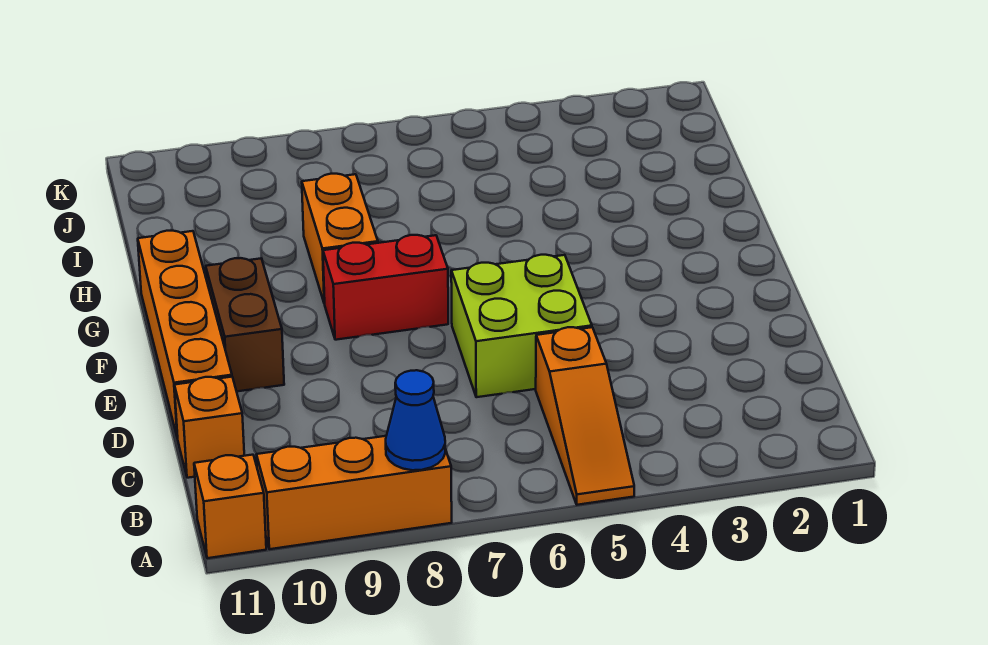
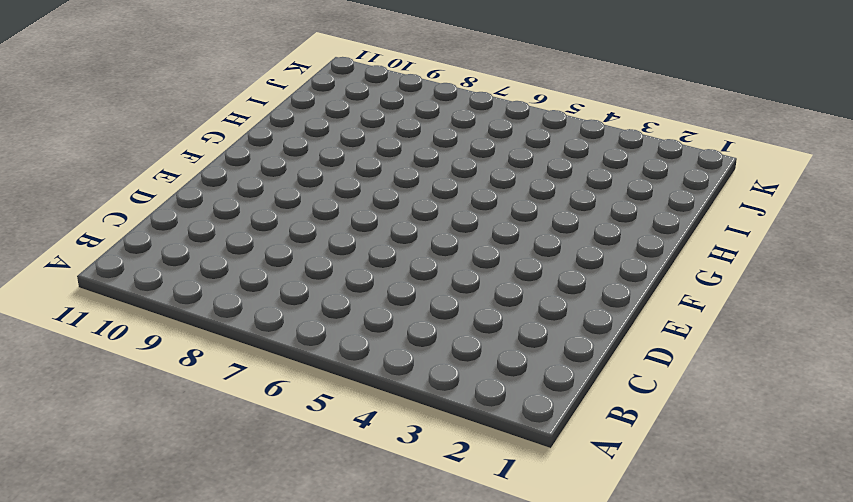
none -> orange slope A5:C5 level 1 top C
none -> orange brick A8:A10 level 1

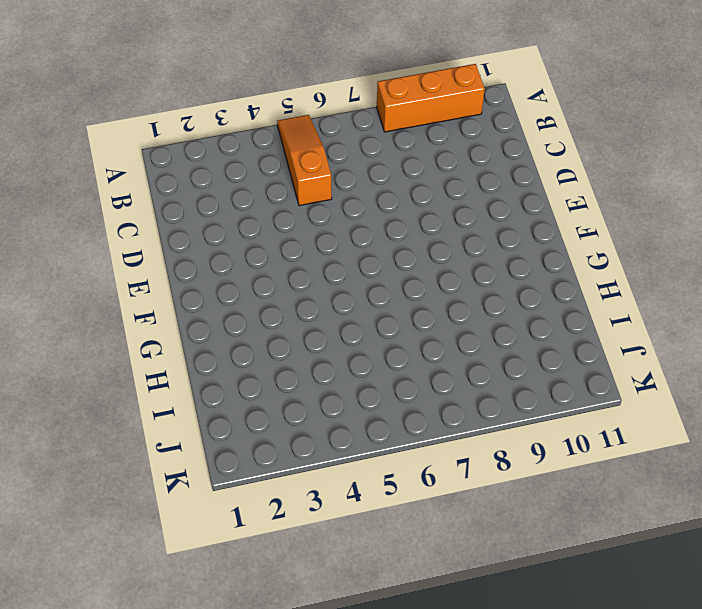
none -> orange brick A11 level 1
none -> orange brick C11 level 1

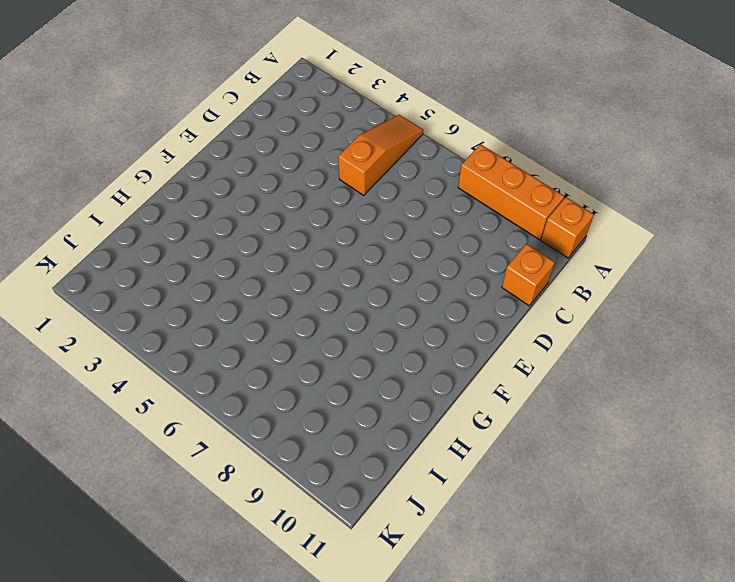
none -> lime brick D5:E6 level 1
none -> orange brick D11:G11 level 1

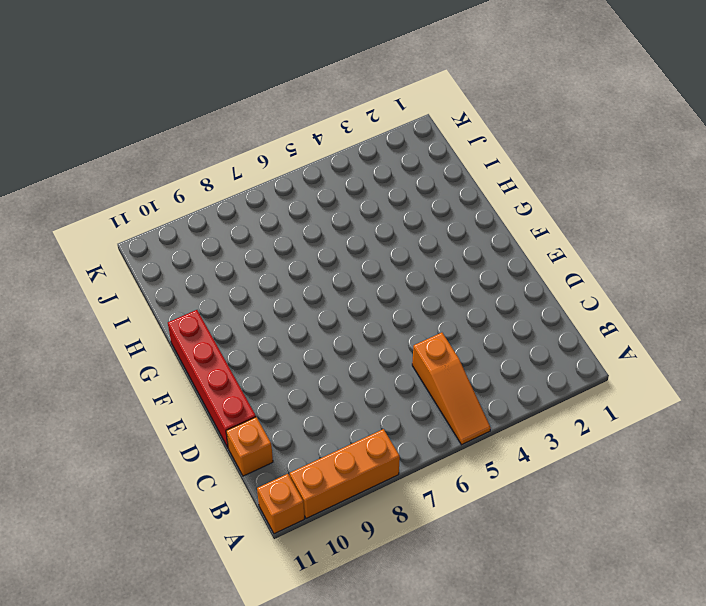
red brick D11:G11 level 1 -> orange brick D11:G11 level 1
none -> lime brick D5:E6 level 1
none -> brown brick E10:F10 level 1

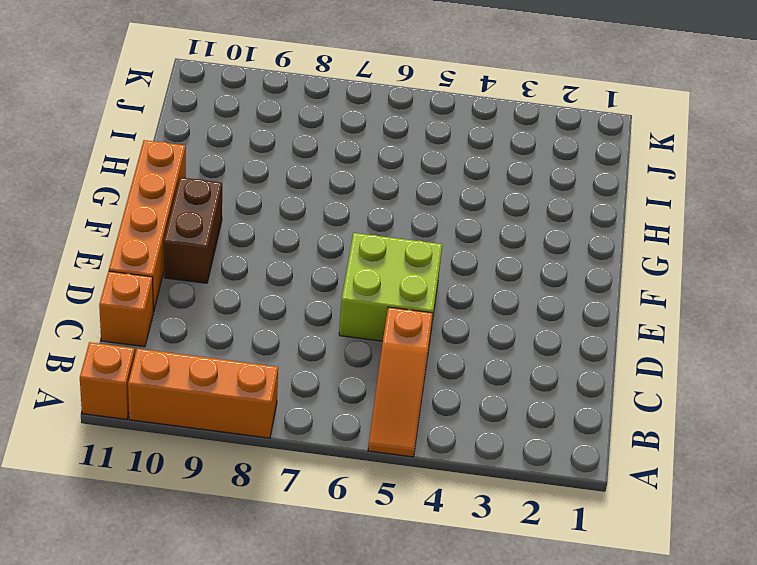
none -> red brick F7:F8 level 1
none -> orange brick G8:H8 level 1

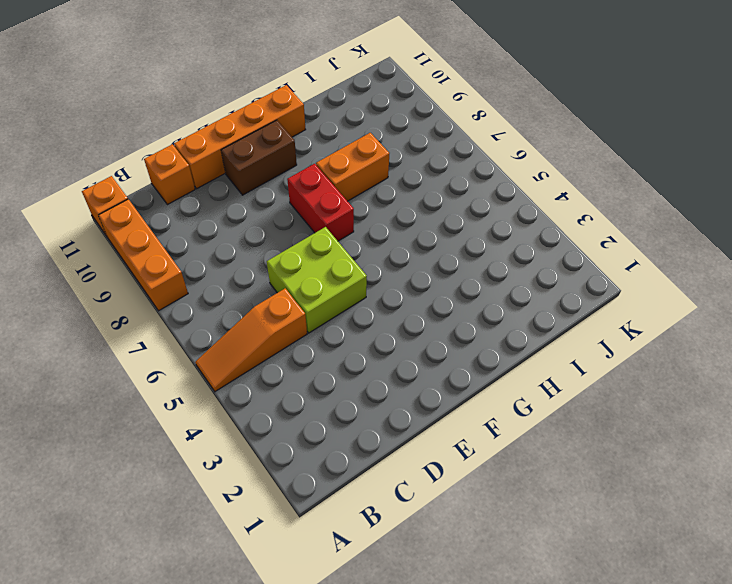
none -> blue cone A8 level 2

